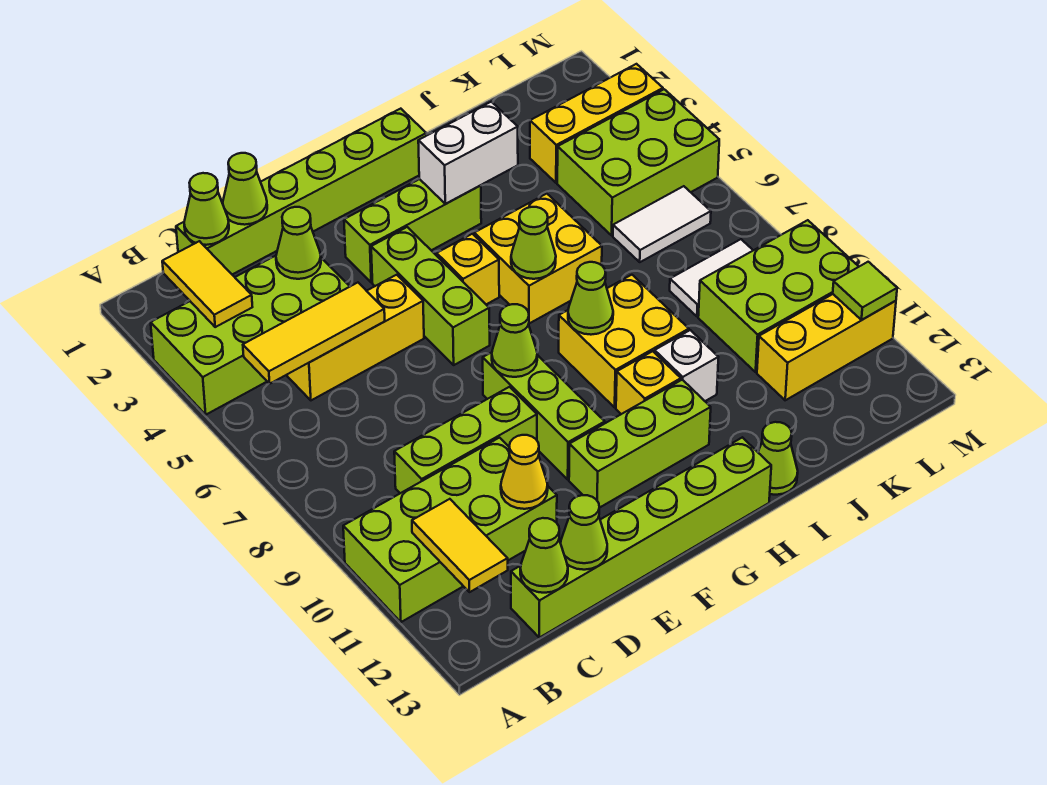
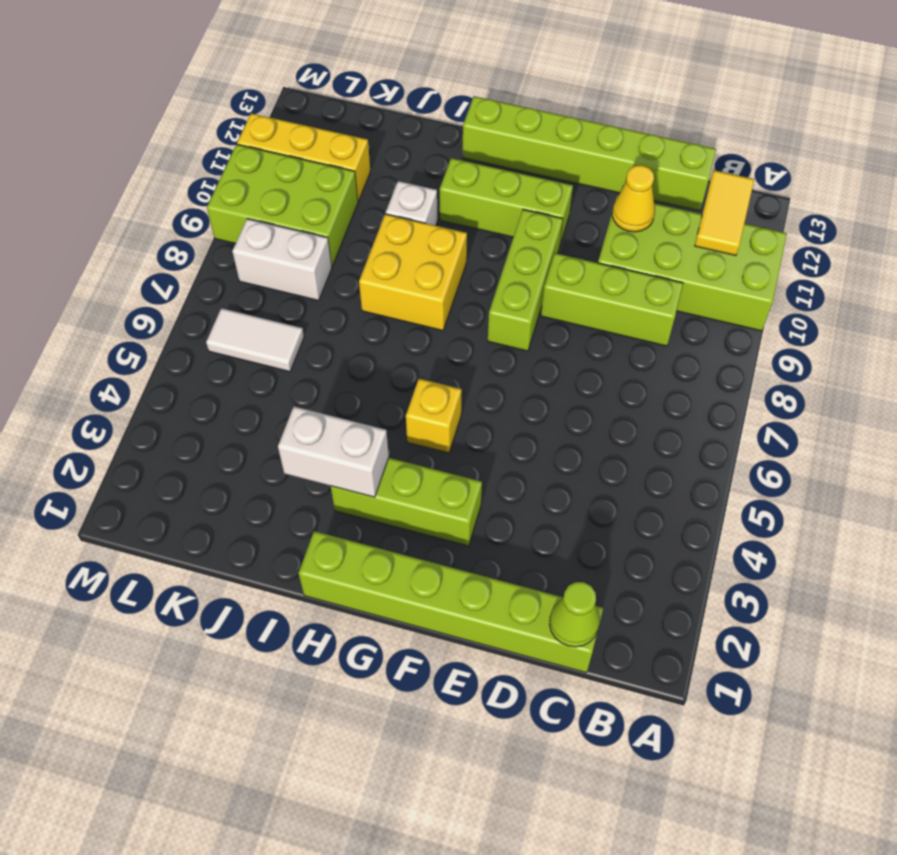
white brick K8:L8 level 1 -> white tile K8:L8 level 1
none -> lime brick A3:D4 level 1
none -> yellow brick C5:E5 level 1
none -> lime brick F4:F6 level 1
none -> yellow brick H5:I6 level 1

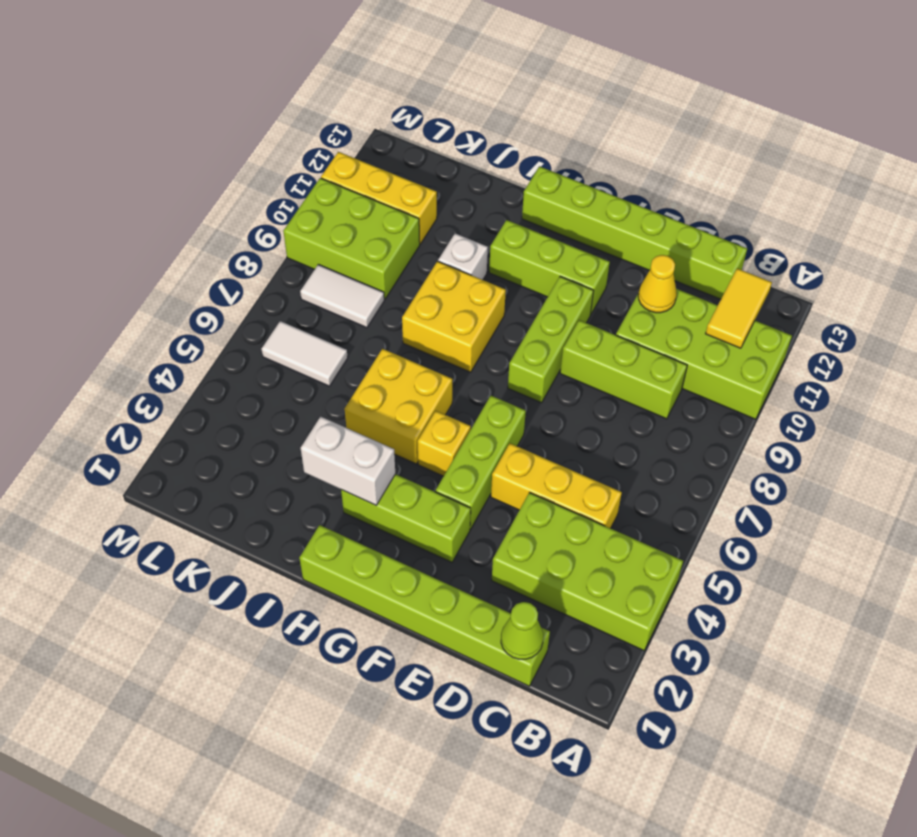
none -> yellow brick H10 level 1
none -> lime cone I13 level 1
none -> yellow brick K3:M3 level 1
none -> lime brick K4:M5 level 1

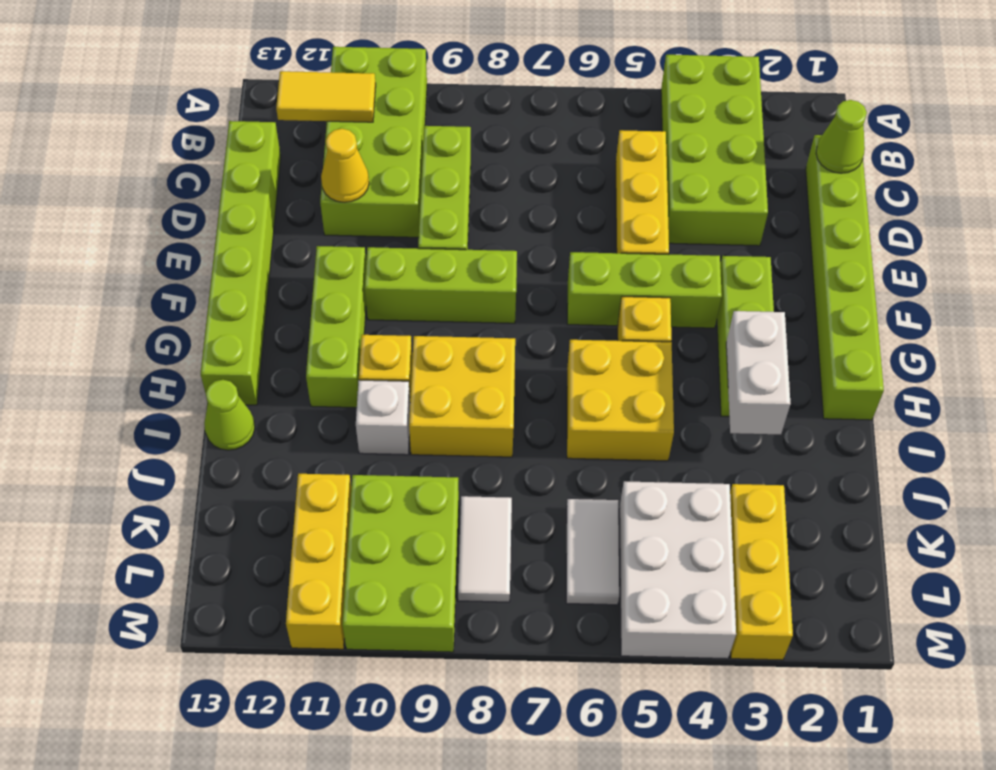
white brick K4:M5 level 1 -> lime brick K4:M5 level 1
none -> yellow tile B2:B3 level 2
none -> yellow tile B5:D5 level 2
none -> lime cone C13 level 2
none -> lime cone D1 level 2

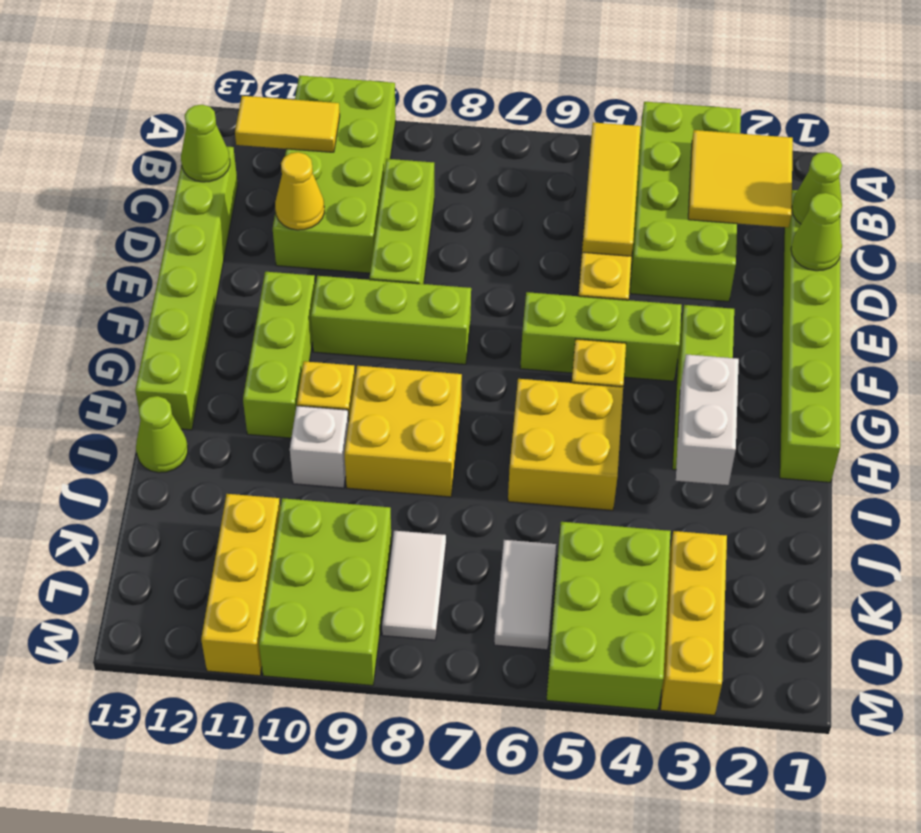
yellow tile B2:C3 level 2 -> yellow tile B2:B3 level 2
none -> lime cone D3 level 2
none -> lime cone D13 level 2
none -> lime cone F8 level 2
none -> lime cone H6 level 2

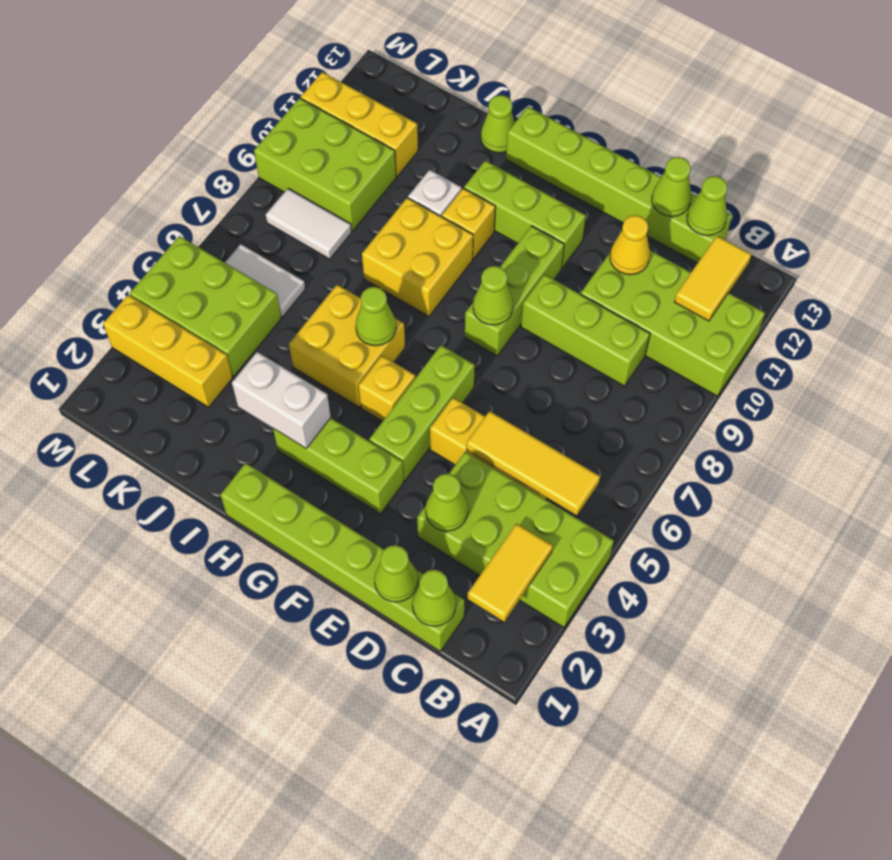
none -> lime cone H8 level 2
none -> lime tile M11 level 2

